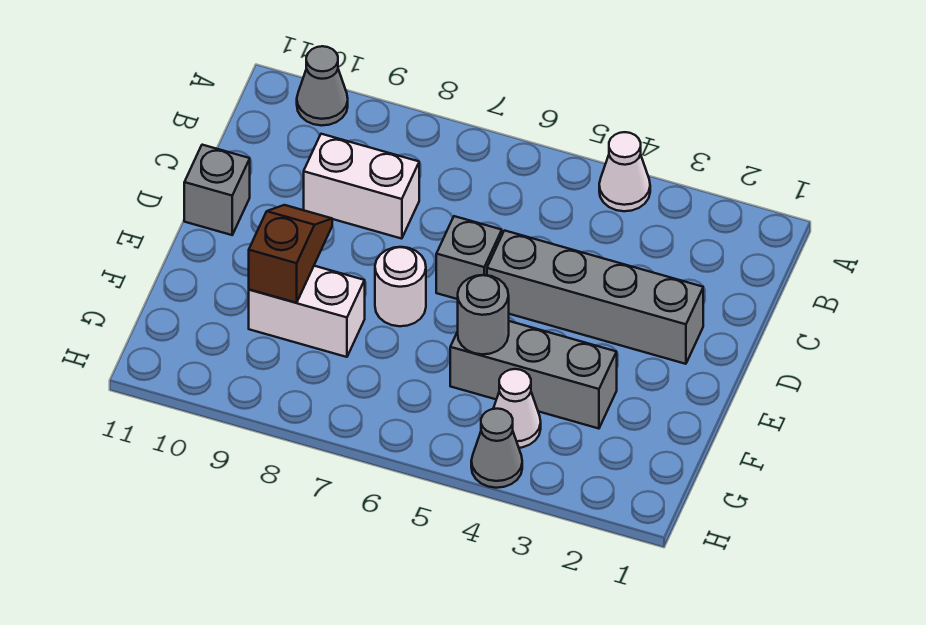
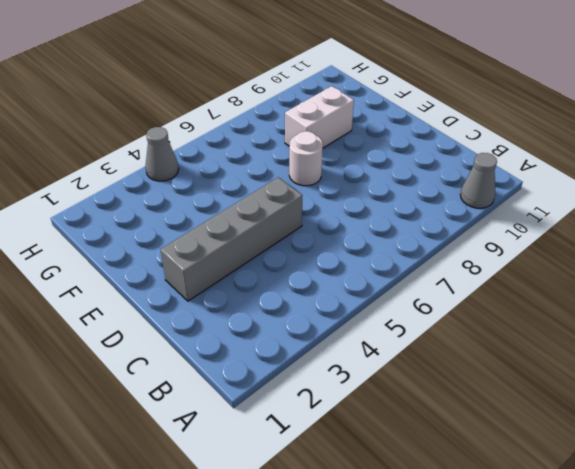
none -> white cone A4 level 1
none -> white brick C8:C9 level 1
none -> grey brick D6 level 1

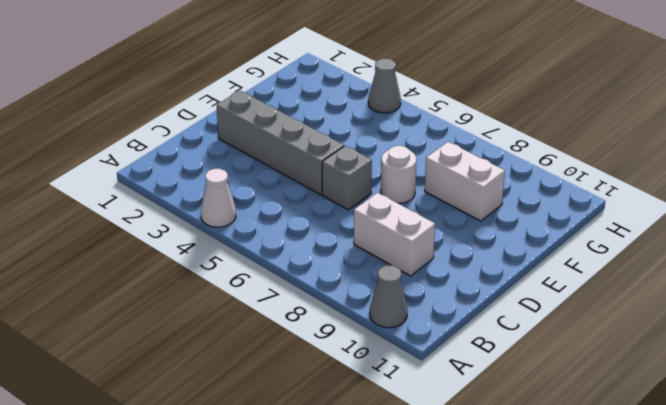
none -> grey brick D11 level 1
none -> grey brick F3:F5 level 1
none -> white cone G4 level 1

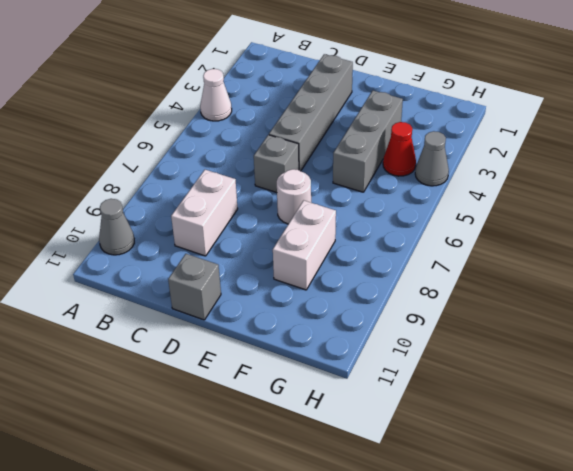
red cone G4 level 1 -> white cone G4 level 1
none -> brown slope E9:F9 level 2 top F
none -> grey round brick F5 level 2

